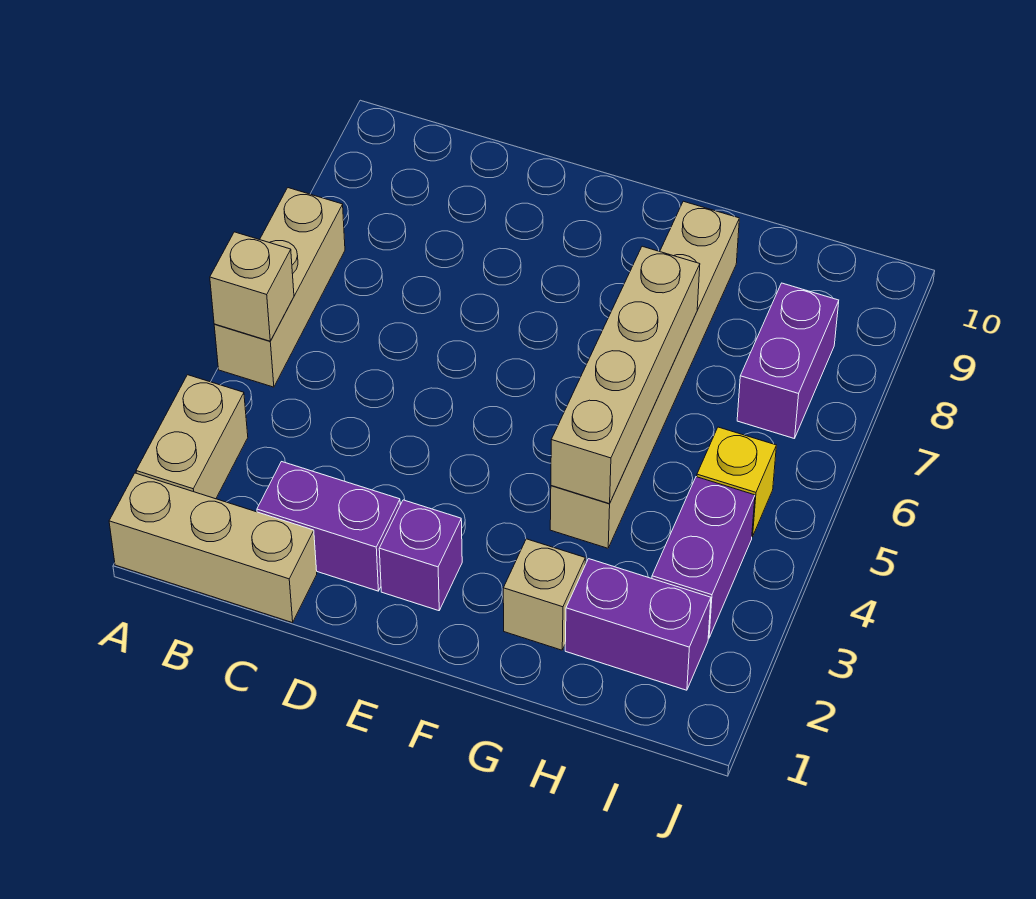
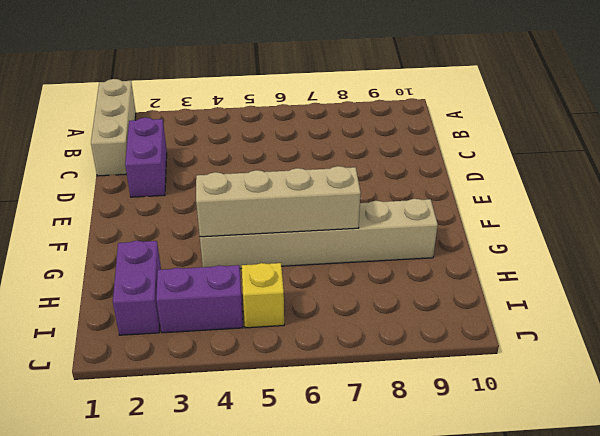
none -> tan brick A2:A3 level 1
none -> tan brick A5:A7 level 1
none -> purple brick E2 level 1

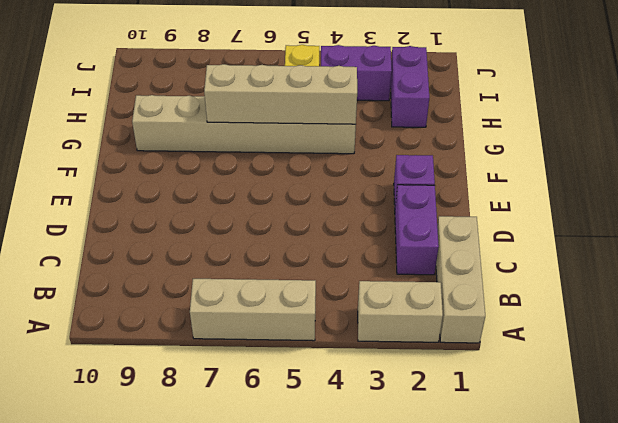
none -> tan brick G2 level 1
none -> purple brick I7:I8 level 1
none -> tan brick A5 level 2

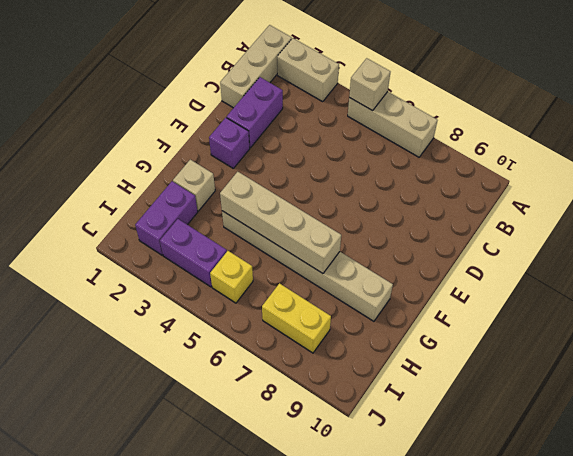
yellow brick I7:I8 level 1 -> purple brick I7:I8 level 1

